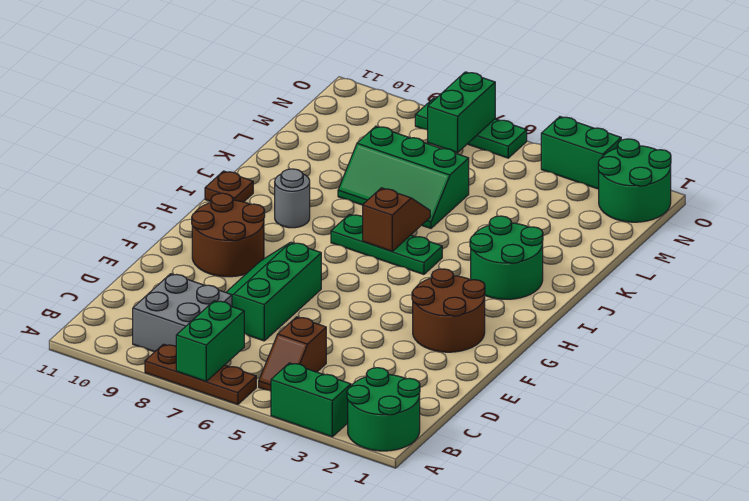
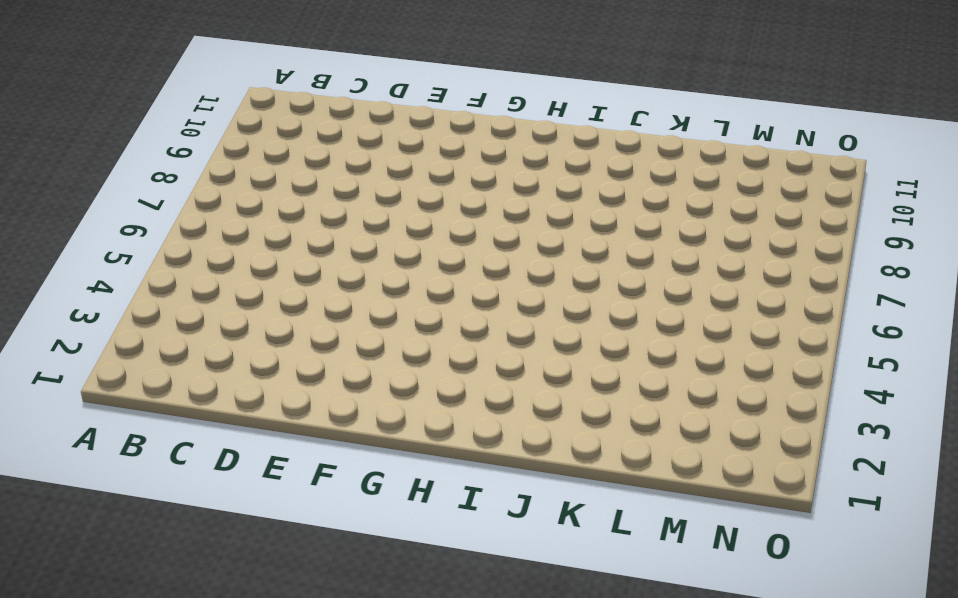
none -> green round brick A1:B2 level 1
none -> green brick A3:A4 level 1
none -> brown plate A6:A8 level 1

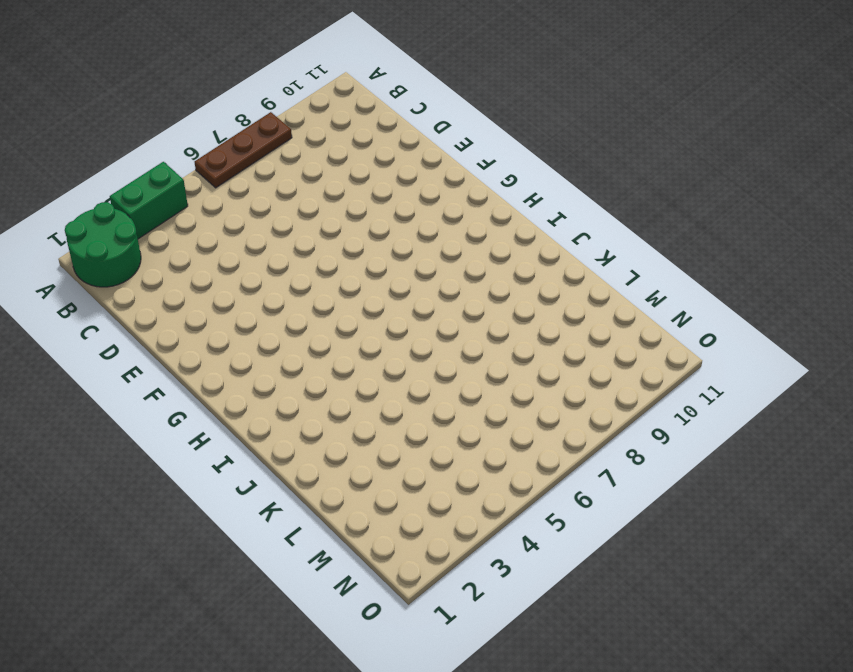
none -> brown slope B5:C5 level 1 top C
none -> grey brick B8:C9 level 1
none -> green slope D7:F8 level 1 top 7

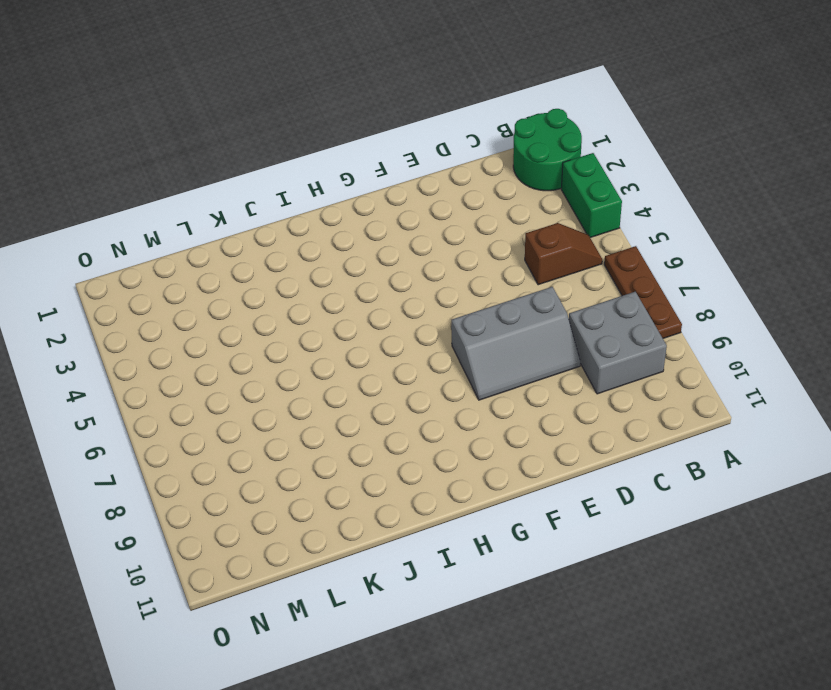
grey slope D7:F8 level 1 top 7 -> green slope D7:F8 level 1 top 7
none -> brown round brick F2:G3 level 1
none -> brown round brick F9:G10 level 1
none -> green round brick I2:J3 level 1

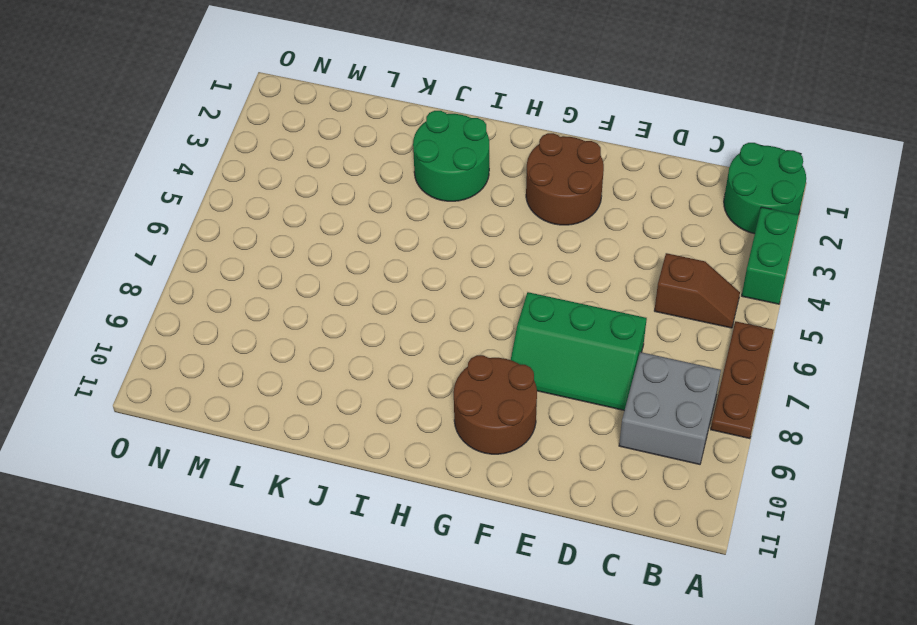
none -> green plate I5:I7 level 1
none -> grey round brick I9 level 1
none -> brown plate I11 level 1

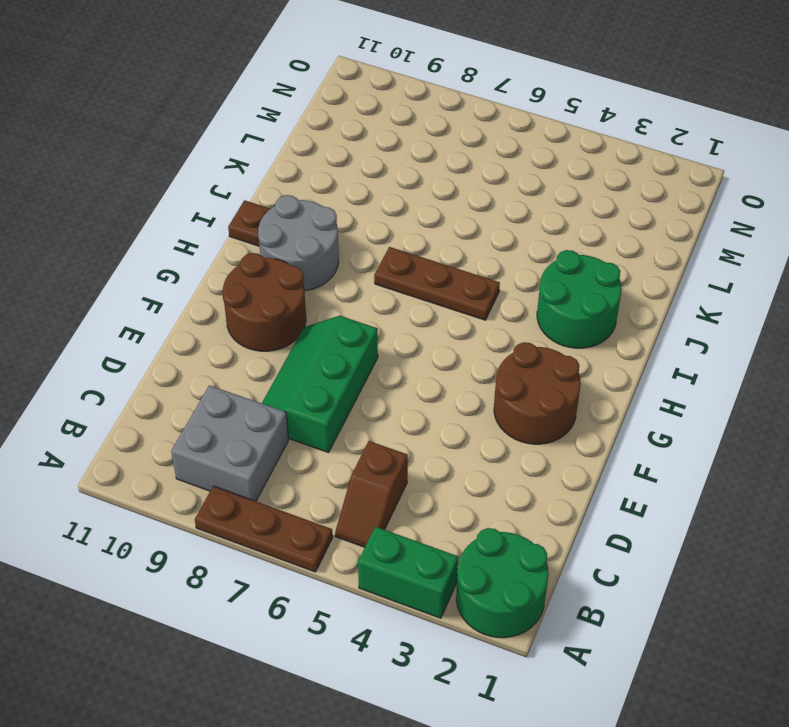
grey round brick H9:I10 level 1 -> grey round brick I9 level 1
brown plate I5:I7 level 1 -> green plate I5:I7 level 1
none -> green slope K6:L8 level 1 top L
none -> green round brick N1:O2 level 1
none -> green brick O3:O4 level 1

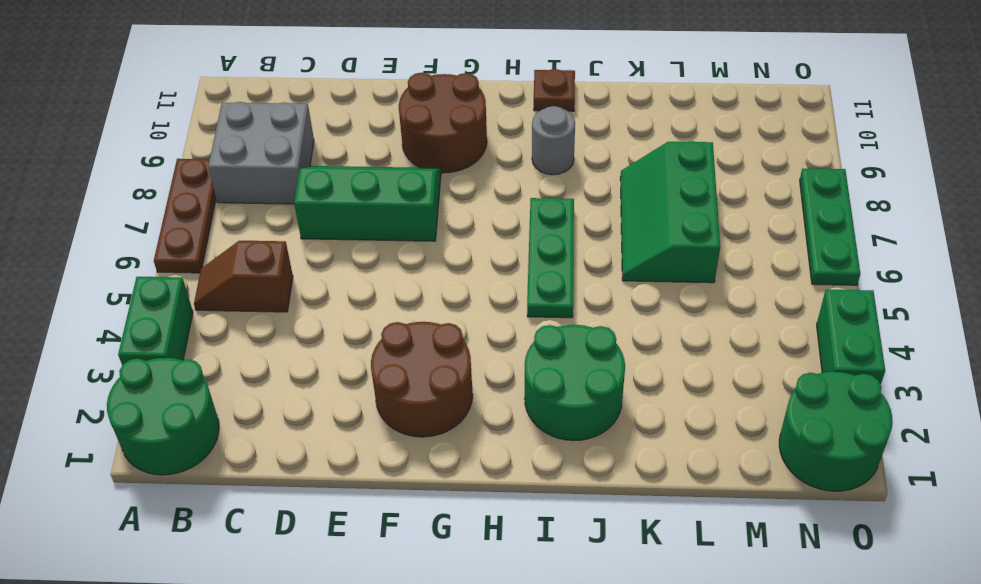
none -> green brick A7:B7 level 2
none -> brown slope I6:J6 level 2 top I
none -> green brick N7:O7 level 2

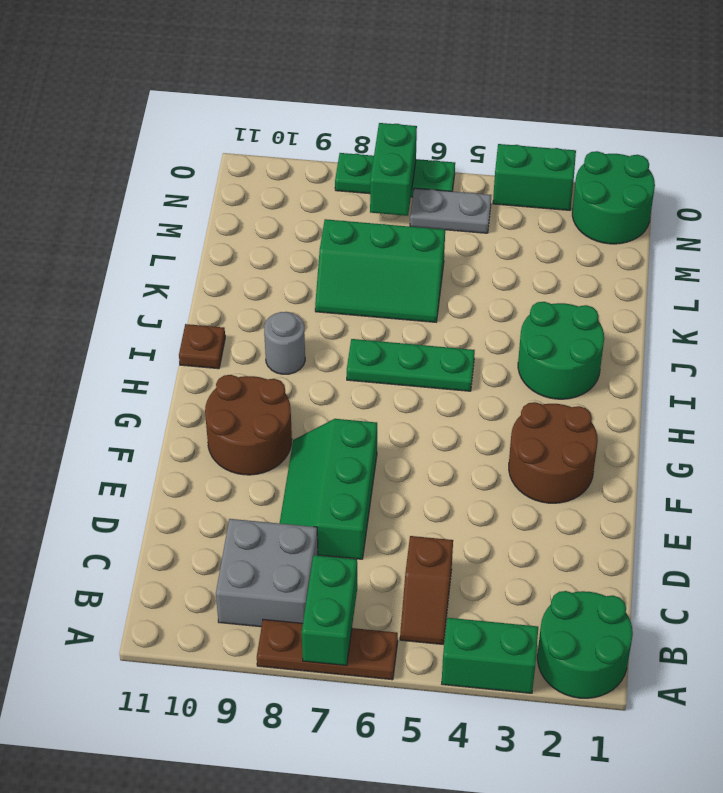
grey plate N5:N6 level 1 -> none
none -> brown slope I6:J6 level 2 top I

